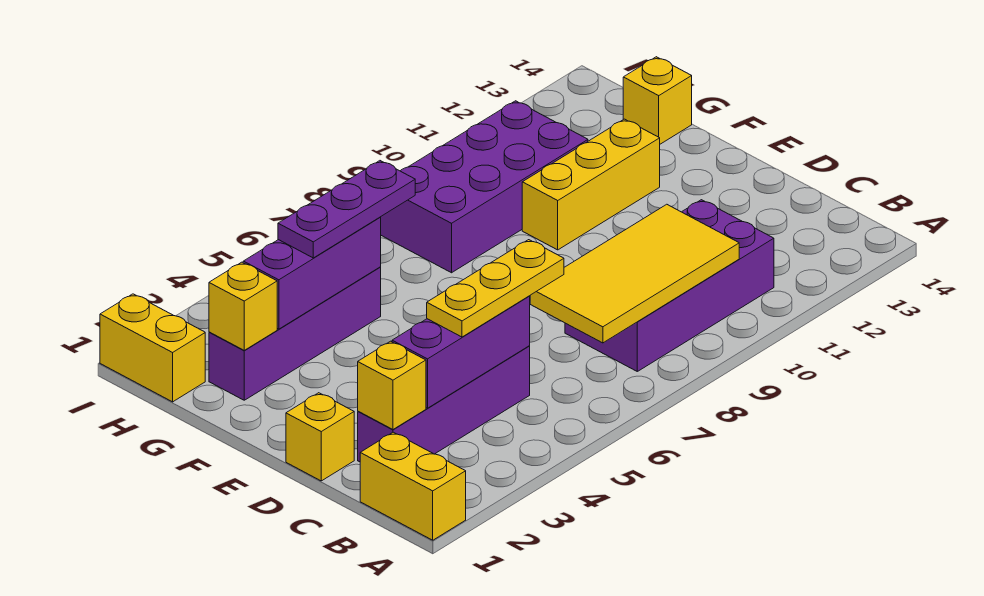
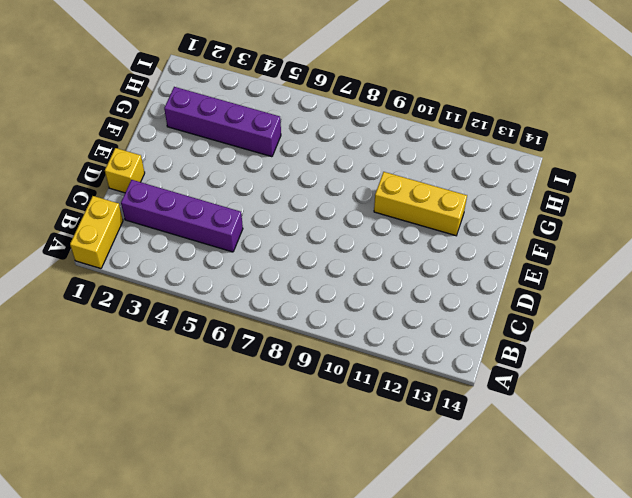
none -> purple brick B8:C11 level 1
none -> purple brick G8:H11 level 1
none -> yellow brick G14 level 1

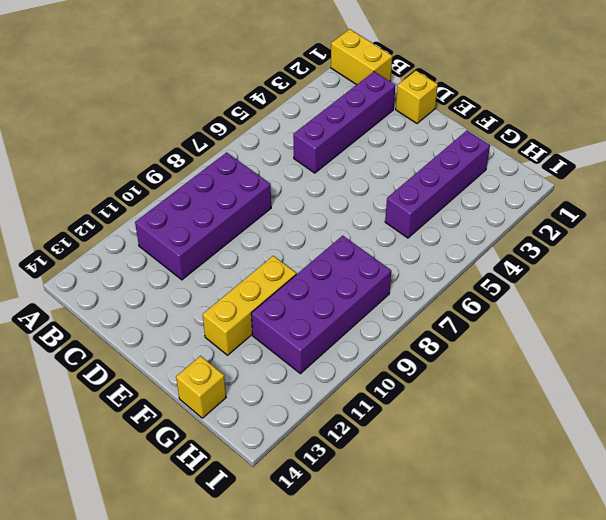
none -> yellow brick H1:I1 level 1
none -> yellow tile B7:C10 level 2
none -> yellow brick C2 level 2

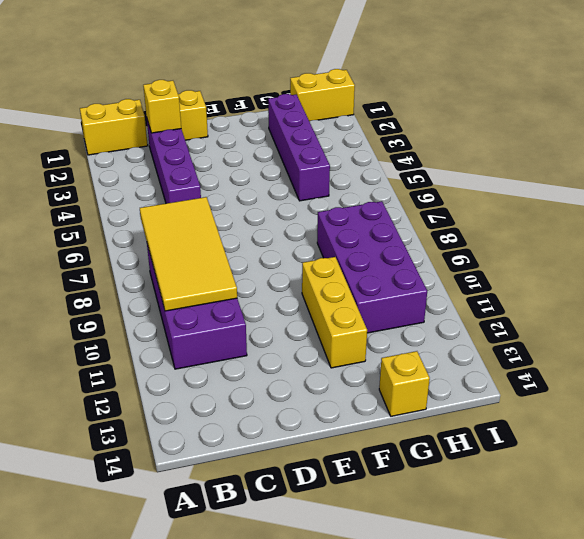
none -> purple brick C3:C5 level 2
none -> yellow brick G2 level 2
none -> purple brick G3:G5 level 2

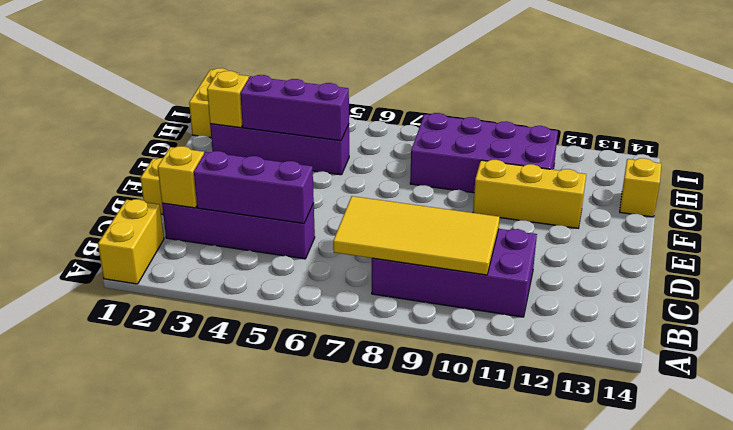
none -> yellow plate C4:C6 level 3
none -> purple plate G4:G6 level 3

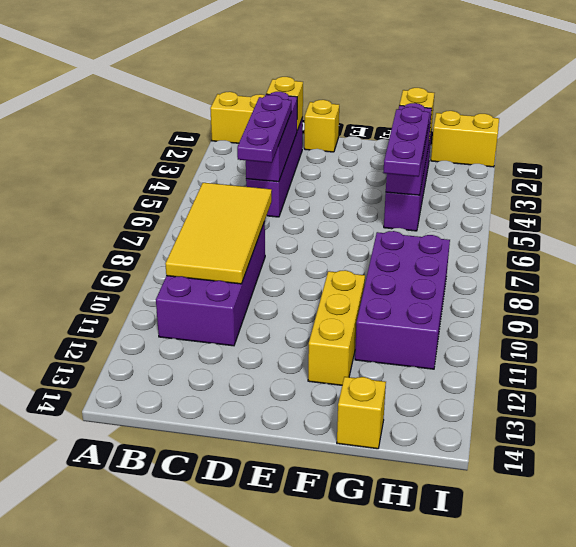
purple plate C4:C6 level 3 -> yellow plate C4:C6 level 3

